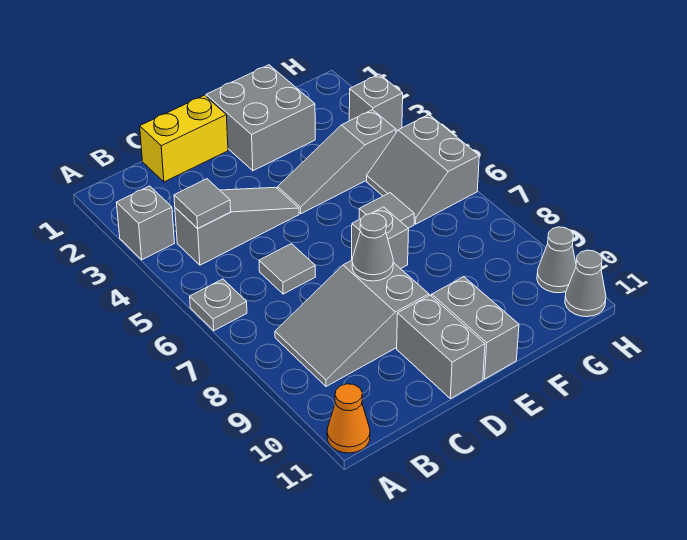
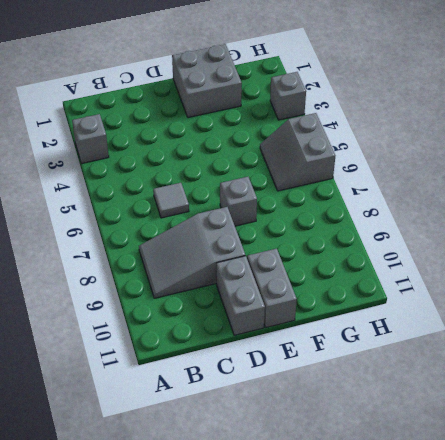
none -> grey plate A6 level 1
none -> orange cone A11 level 1
none -> grey slope B4:D4 level 1 top B

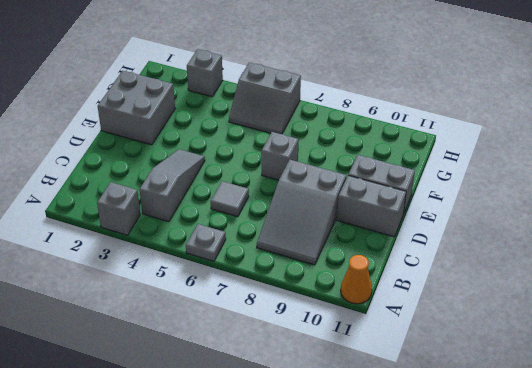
none -> yellow brick C1:D1 level 1
none -> grey slope E4:G4 level 1 top G
none -> grey tile F6 level 1

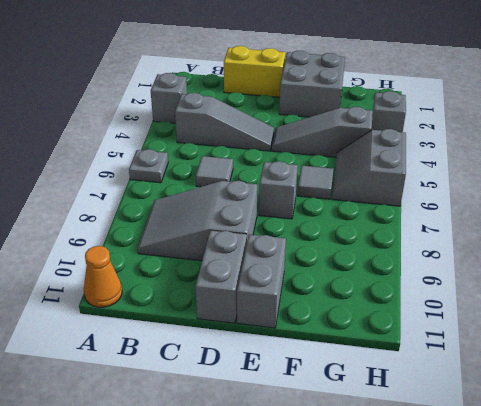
none -> grey cone H10 level 1
none -> grey cone H11 level 1
none -> grey tile B4 level 2

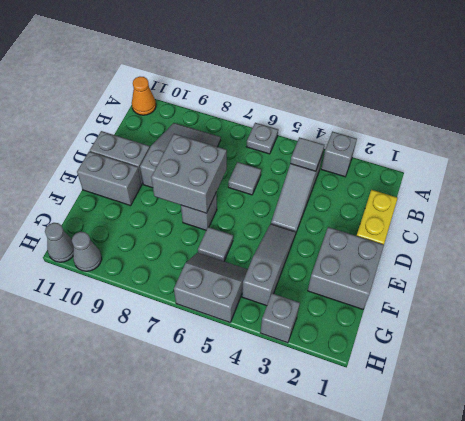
grey brick D7:E8 level 2 -> grey cone D8 level 2

